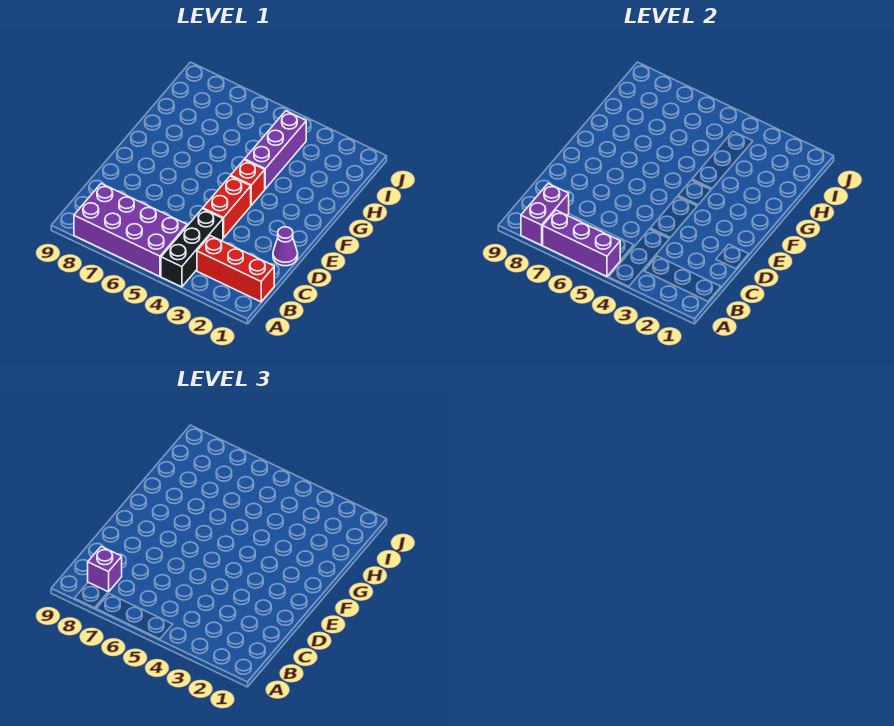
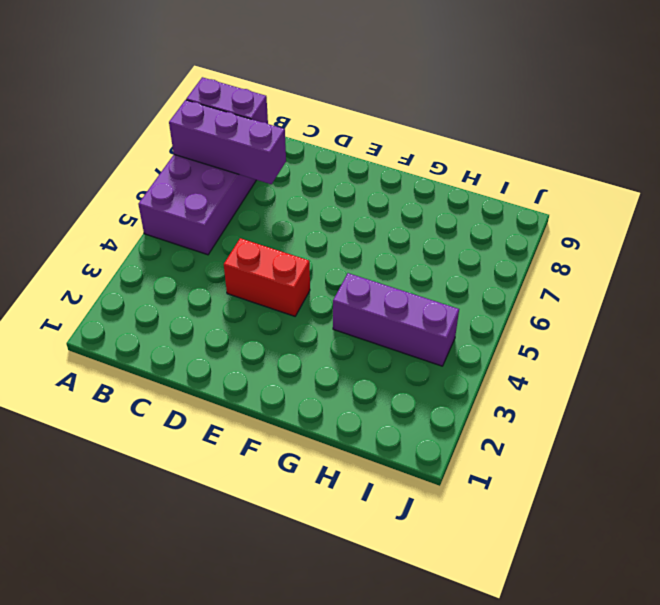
purple brick A7:C7 level 2 -> purple brick A5:A7 level 2
none -> black brick A4:C4 level 1
none -> red brick B1:B3 level 1

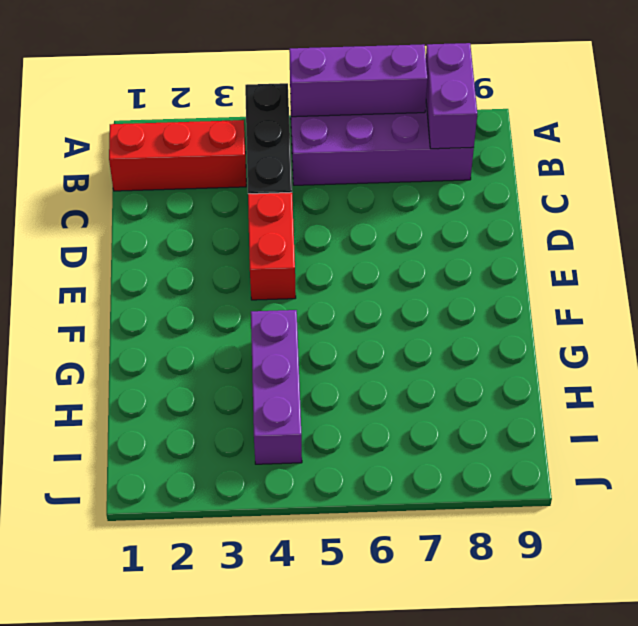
none -> purple cone D1 level 1
none -> red brick F4 level 1

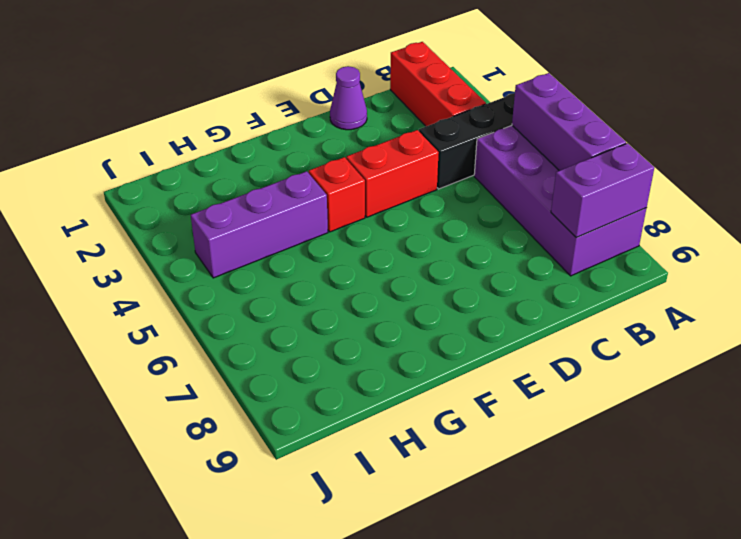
none -> purple brick B8 level 3

